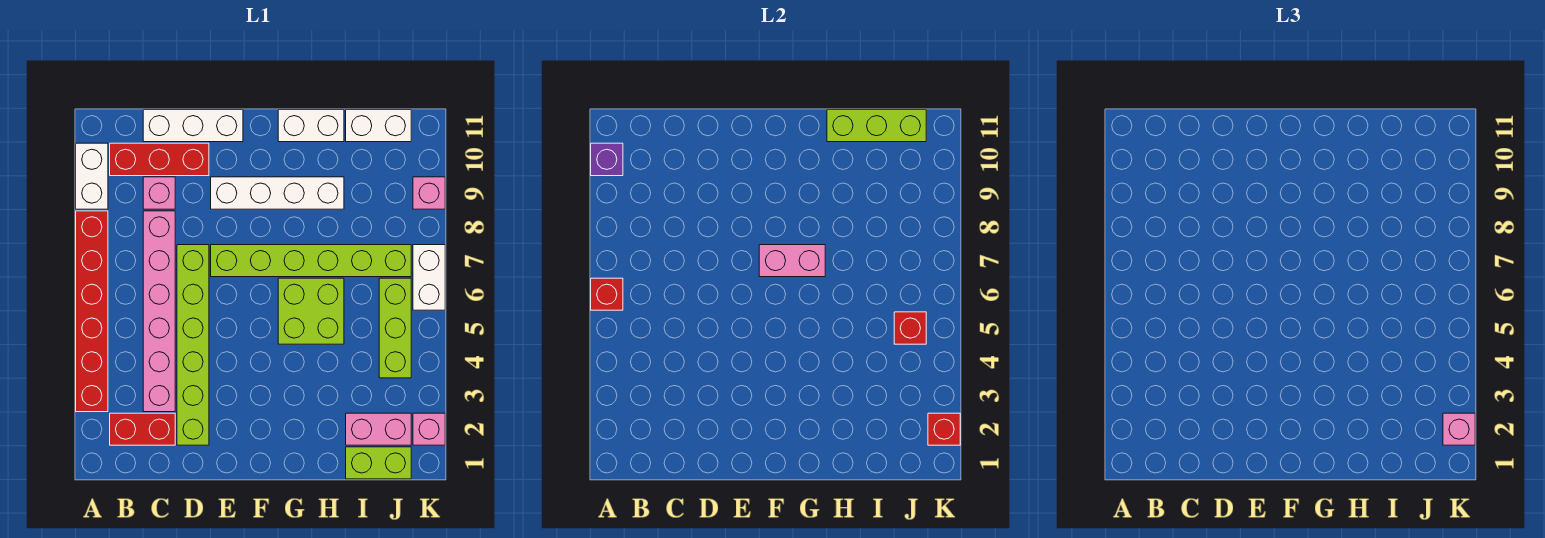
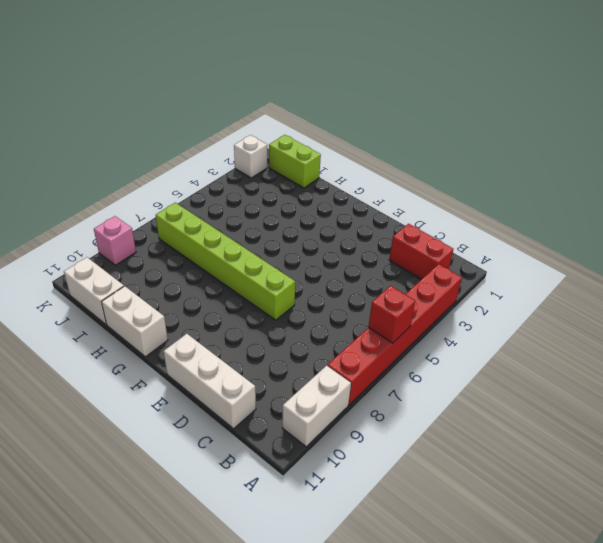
white brick K2 level 1 -> pink brick K2 level 1
none -> red brick B10:D10 level 1
none -> pink brick C3:C8 level 1
none -> pink brick C9 level 1

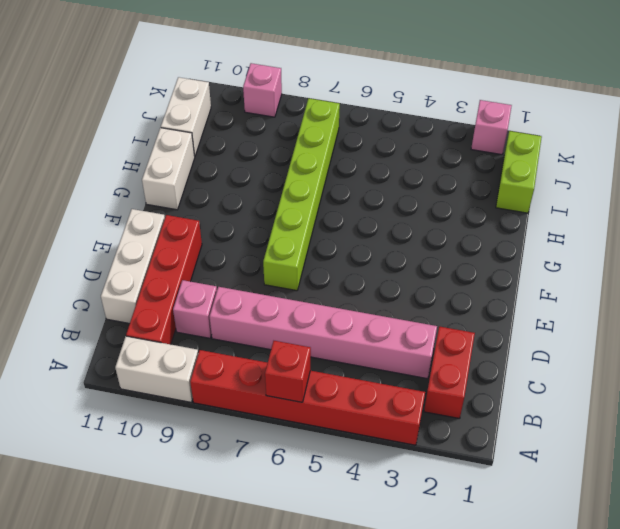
red brick B10:E10 level 1 -> red brick B10:D10 level 1
none -> lime brick D2:D7 level 1
none -> white brick E9:H9 level 1
none -> lime brick G5:H6 level 1

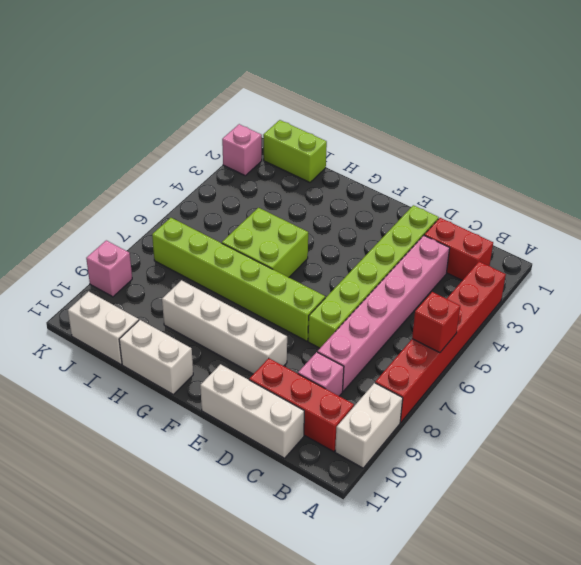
none -> pink brick I2:J2 level 1
none -> lime brick J4:J6 level 1
none -> white brick K6:K7 level 1

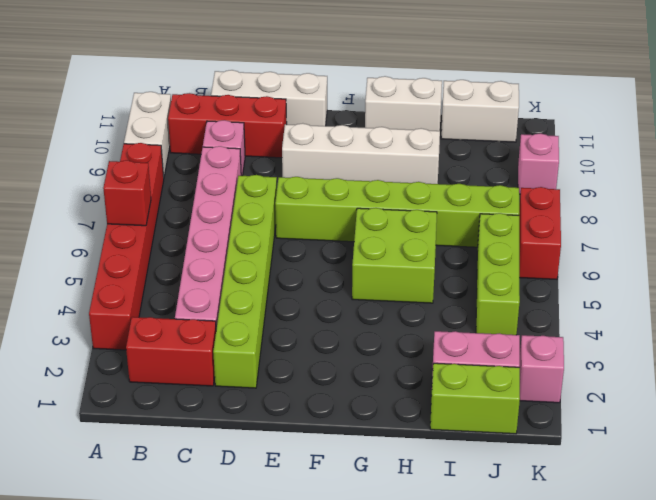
red brick K6:K7 level 1 -> white brick K6:K7 level 1
none -> purple brick A10 level 2
none -> pink brick F7:G7 level 2
none -> lime brick H11:J11 level 2

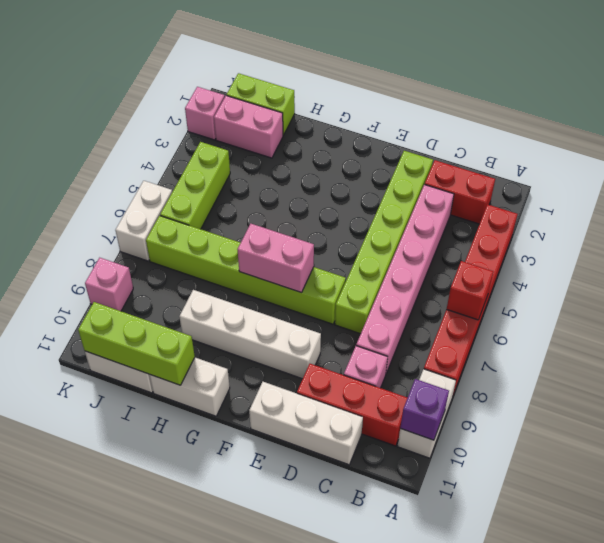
none -> lime brick G5:H6 level 1
none -> red brick J5 level 2
none -> red brick K2 level 2

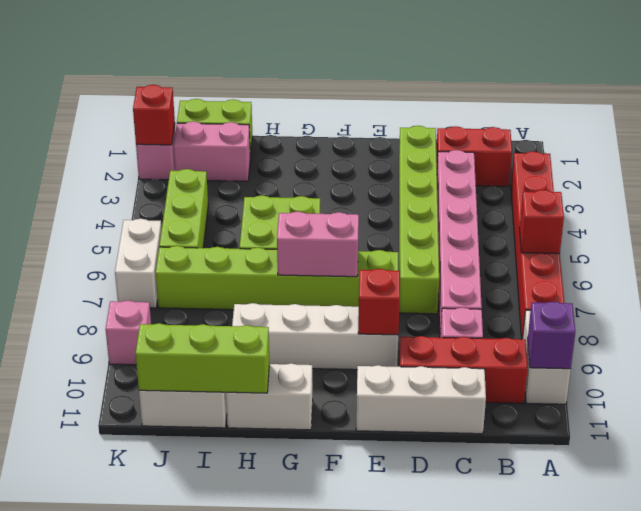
red brick E9 level 2 -> red brick J5 level 2
none -> pink brick K2 level 3

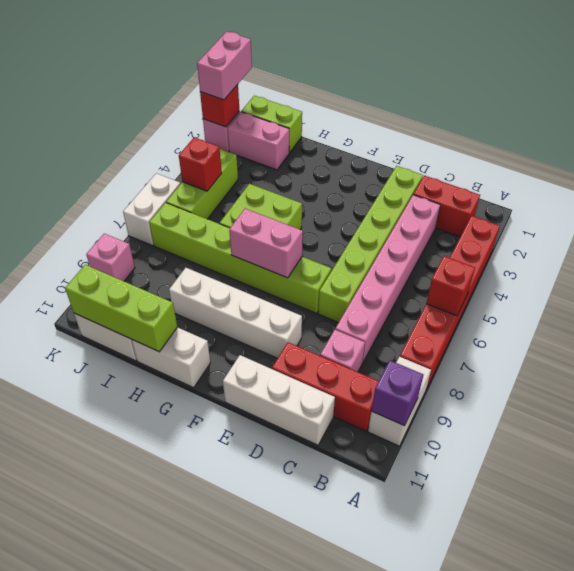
pink brick K1:K2 level 3 -> pink brick K2 level 3

